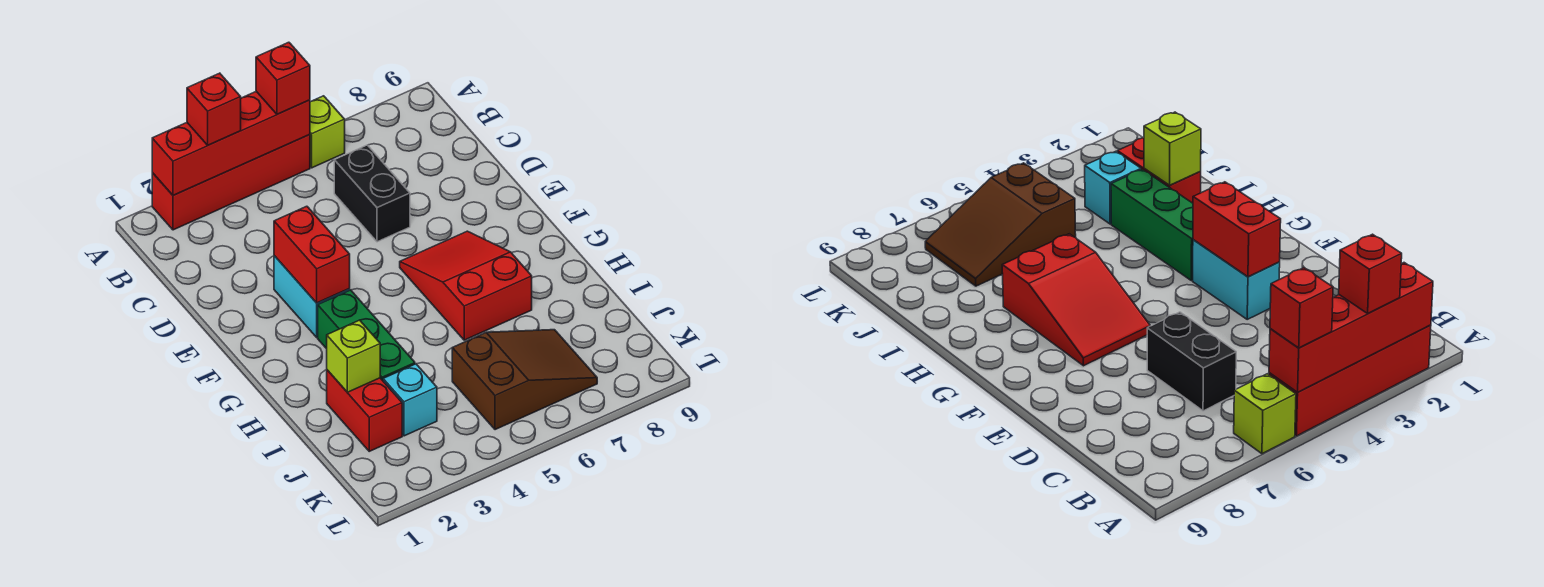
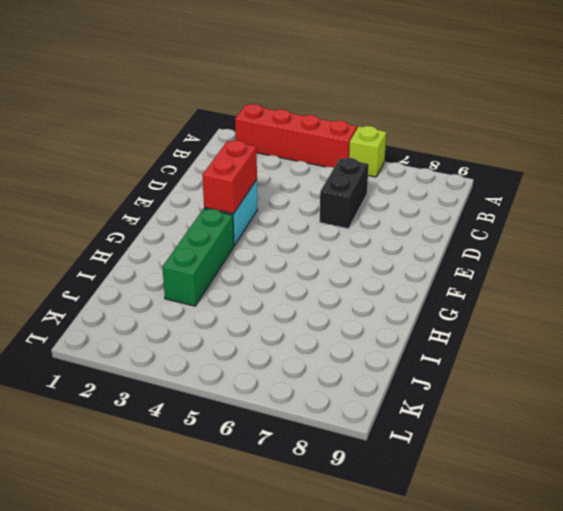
none -> red slope F6:H7 level 1 top H
none -> red brick I2:J2 level 1
none -> cyan brick J3 level 1

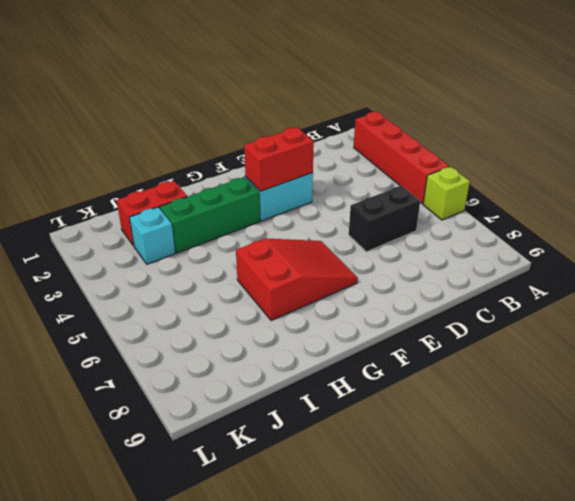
none -> brown slope J5:K7 level 1 top 5
none -> red brick A2:A5 level 2
none -> lime brick I2 level 2

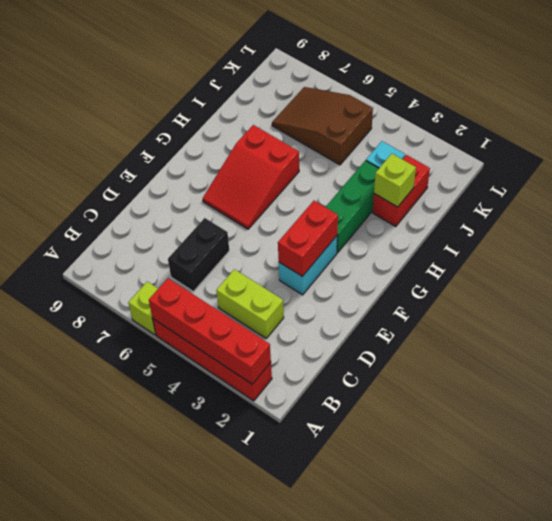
lime brick C3:C4 level 1 -> none
none -> red brick A3 level 3
none -> red brick A5 level 3

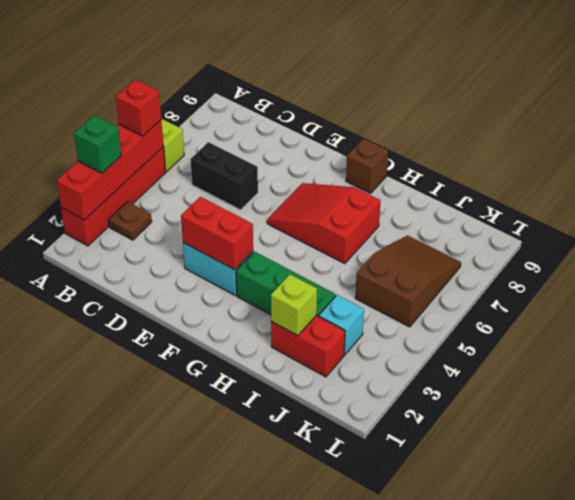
green brick A3 level 3 -> red brick A3 level 3
brown plate B3 level 1 -> none
brown brick G9 level 1 -> none

